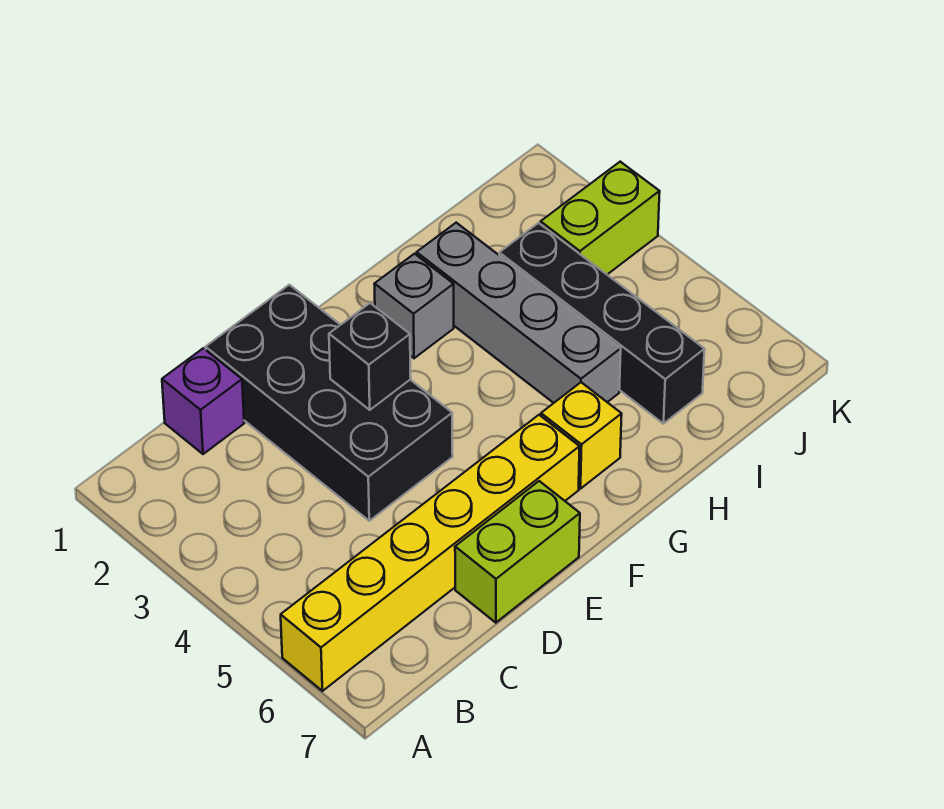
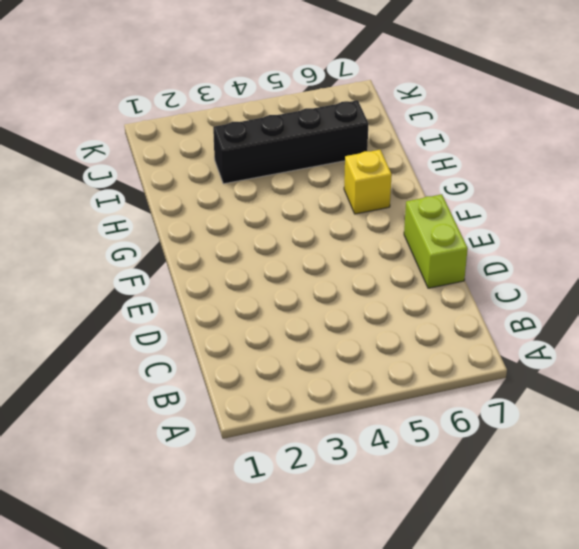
none -> yellow brick A6:F6 level 1
none -> purple brick C1 level 1

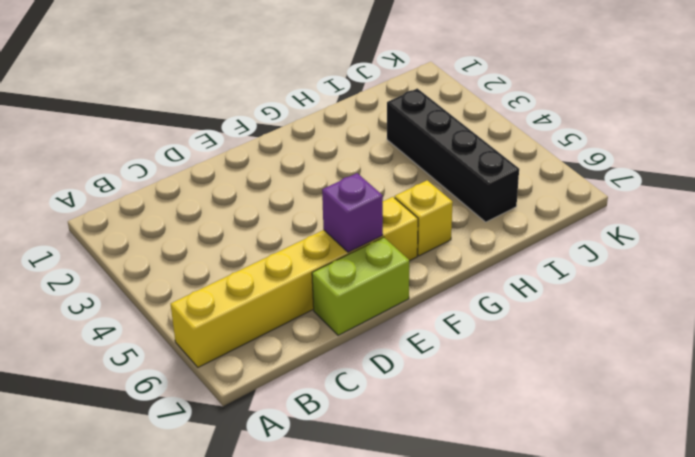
purple brick E6 level 2 -> purple brick C1 level 1
none -> black brick D1:E4 level 1
none -> grey brick G2 level 1

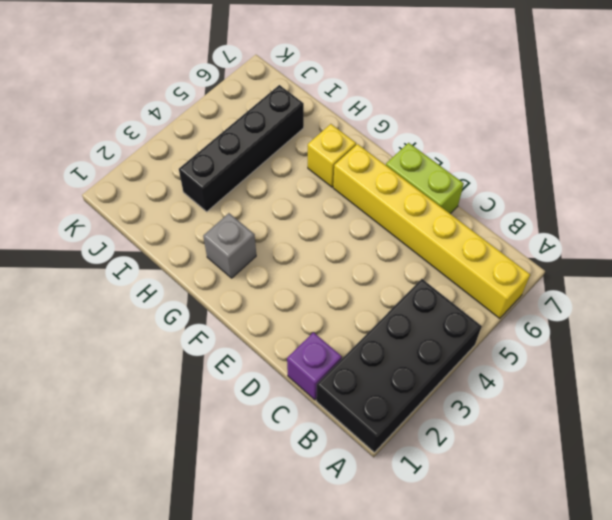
black brick A1:B4 level 1 -> black brick D1:E4 level 1
none -> grey brick H2:H5 level 1
none -> lime brick J3:K3 level 1

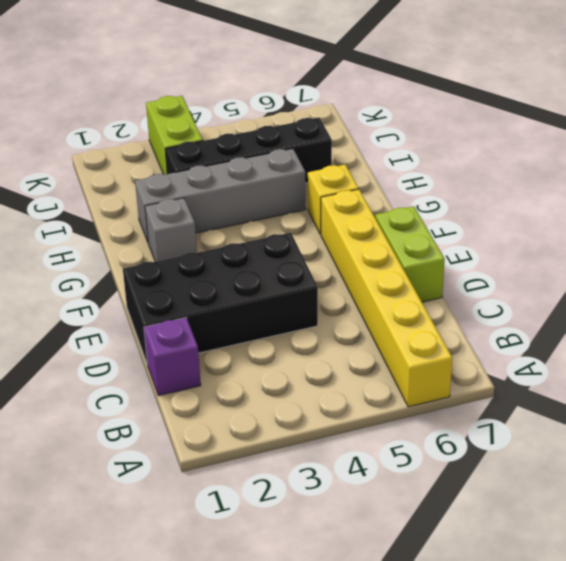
none -> black brick E3 level 2

